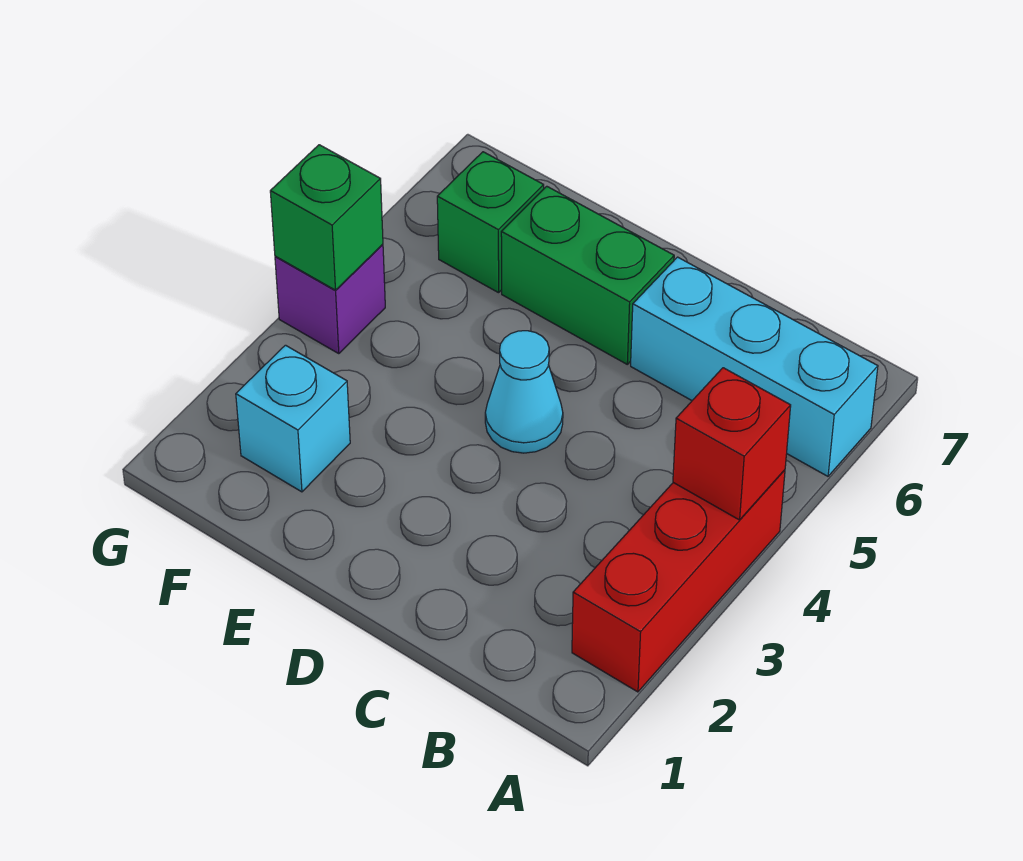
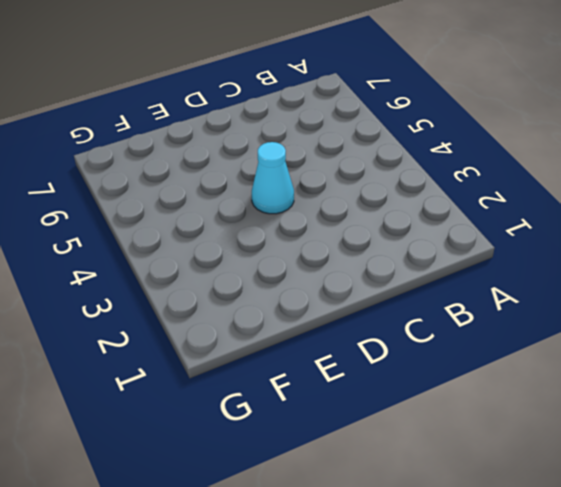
none -> red brick A2:A4 level 1
none -> cyan brick A6:C6 level 1

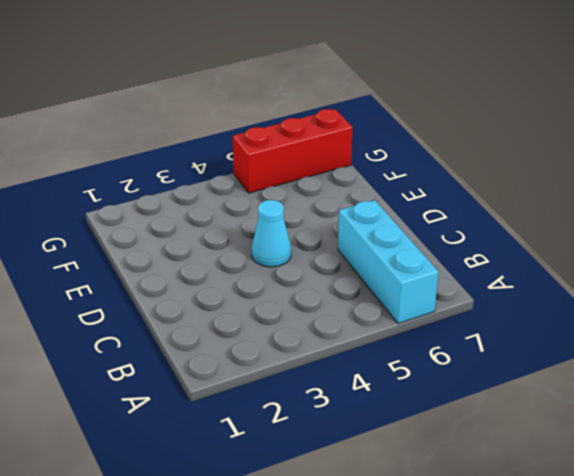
red brick G5:G7 level 1 -> red brick A2:A4 level 1
none -> green brick D6:E6 level 1
none -> cyan brick F2 level 1

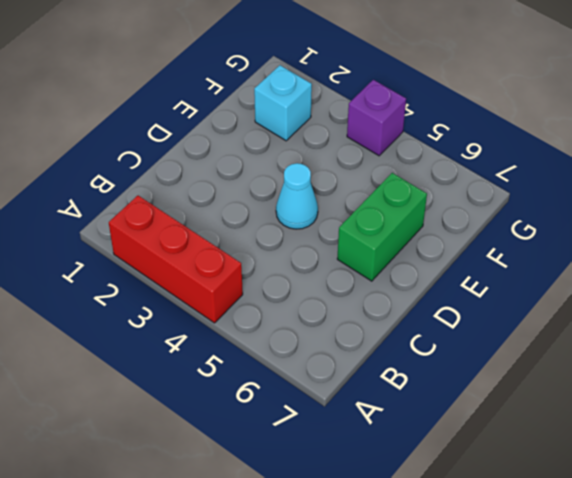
none -> cyan brick A6:C6 level 1
none -> green brick F6 level 1

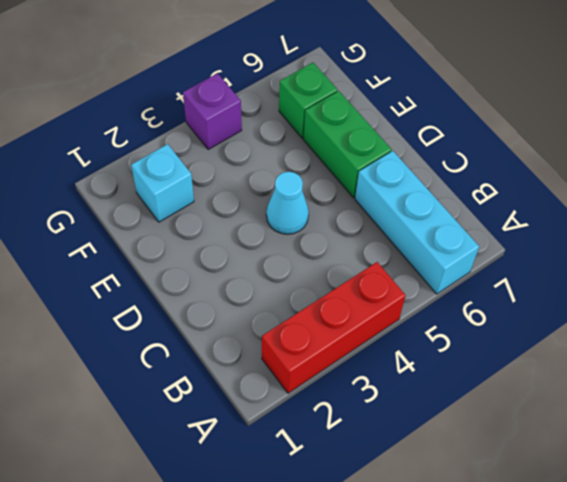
none -> red brick A4 level 2
none -> green brick G4 level 2

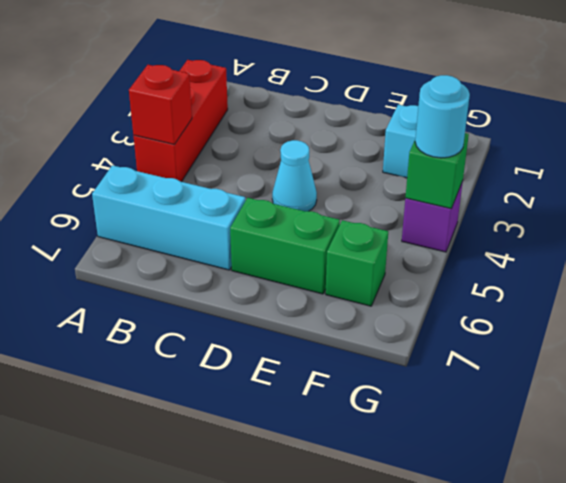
cyan round brick G4 level 3 -> none

